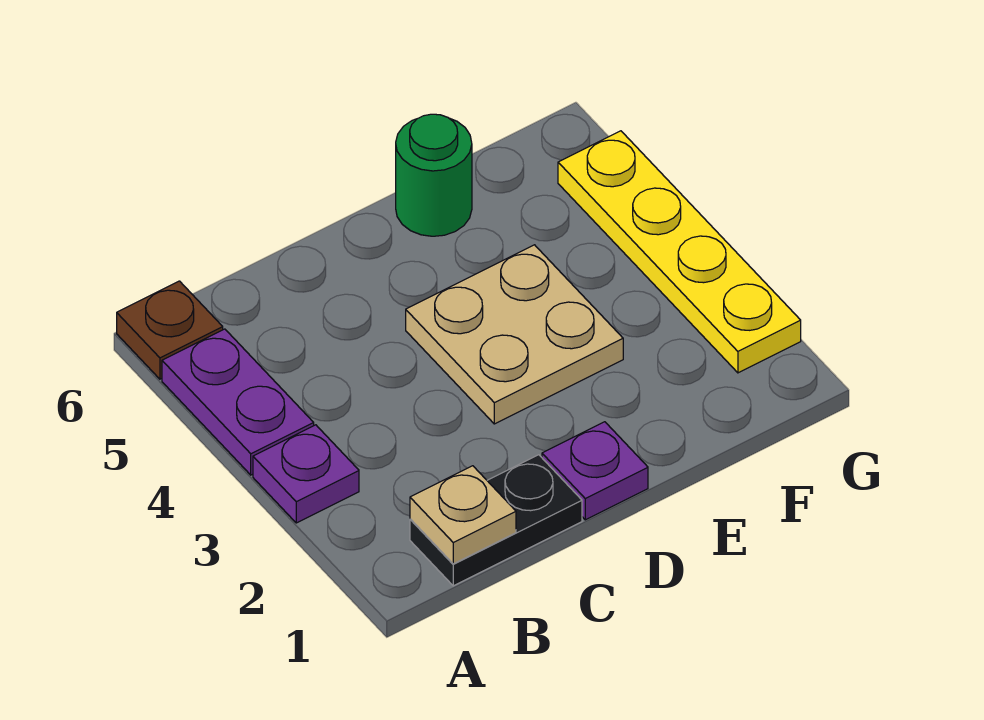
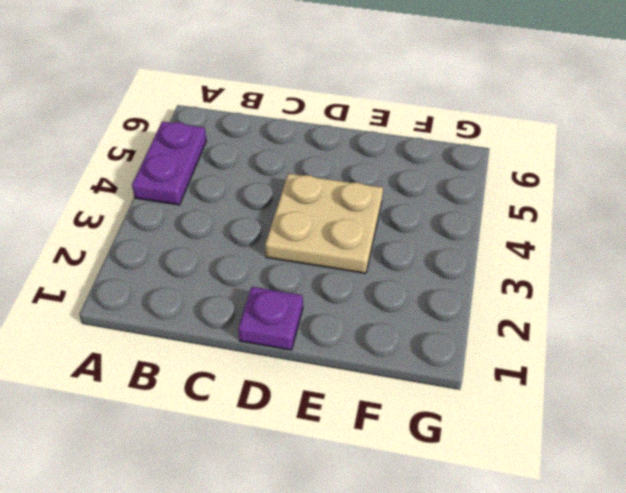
none -> purple plate A3 level 1
none -> brown plate A6 level 1

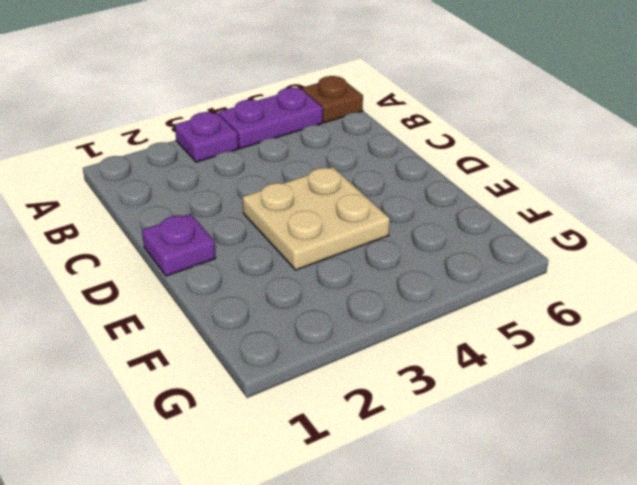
none -> black plate B1:C1 level 1
none -> green round brick E6 level 1

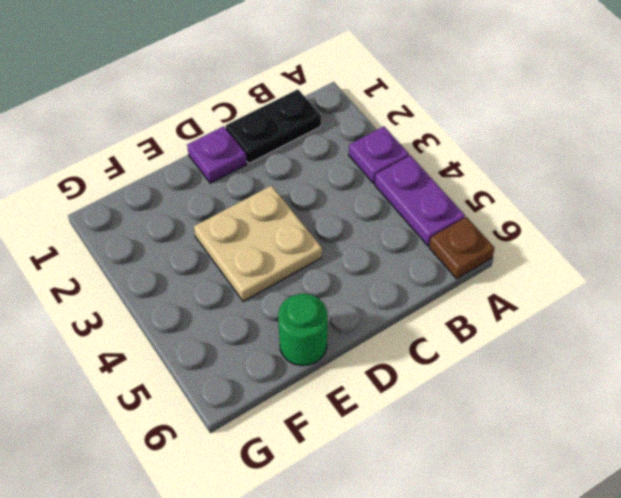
none -> yellow plate G2:G5 level 1
none -> tan plate B1 level 2

